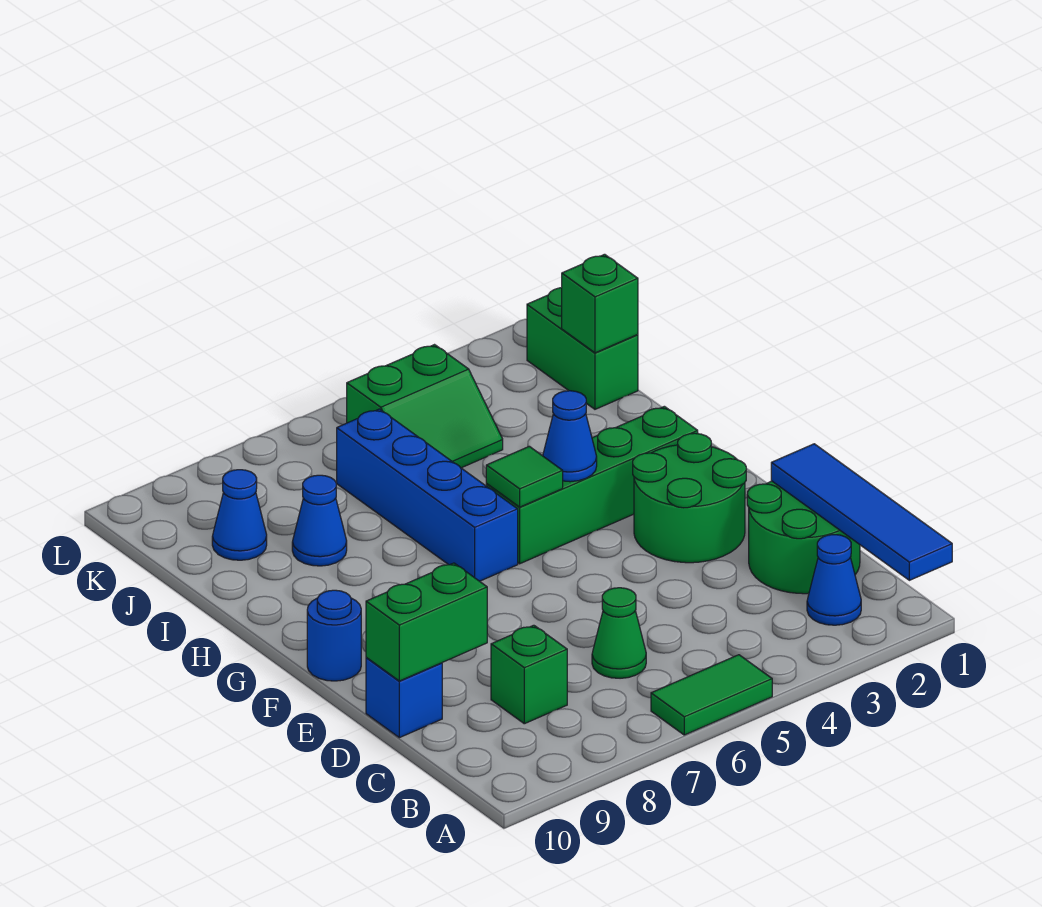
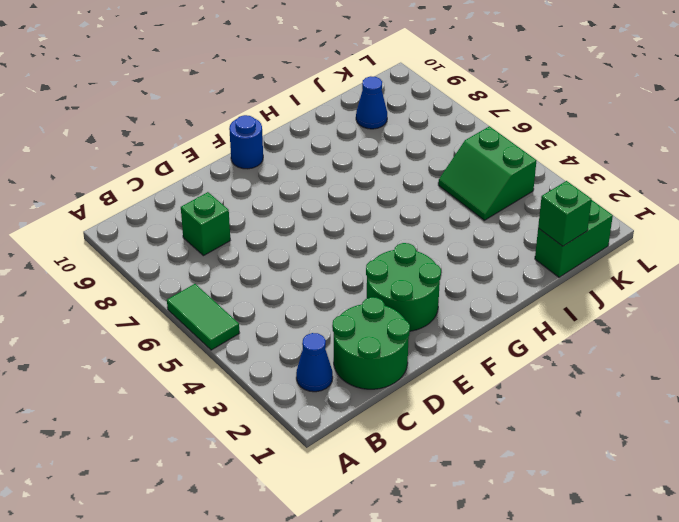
none -> green cone C6 level 1
none -> blue brick D10 level 1
none -> green brick G2:G5 level 1

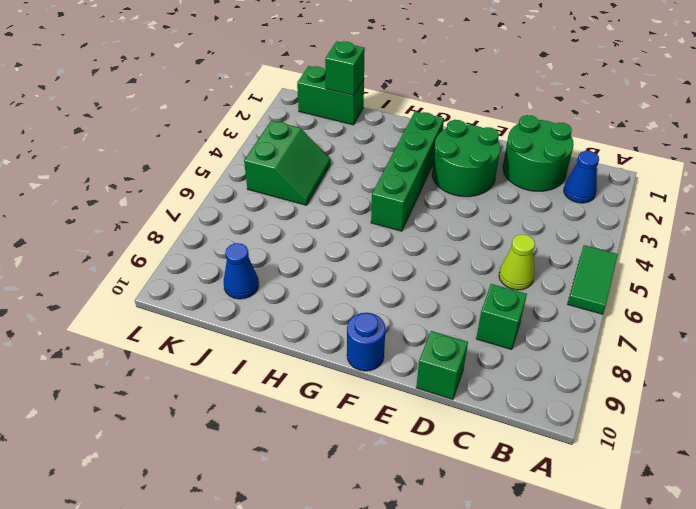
lime cone C6 level 1 -> green cone C6 level 1
green brick D10 level 1 -> blue brick D10 level 1
none -> blue brick G6:J6 level 1
none -> blue cone I8 level 1
none -> blue tile A1:D1 level 2

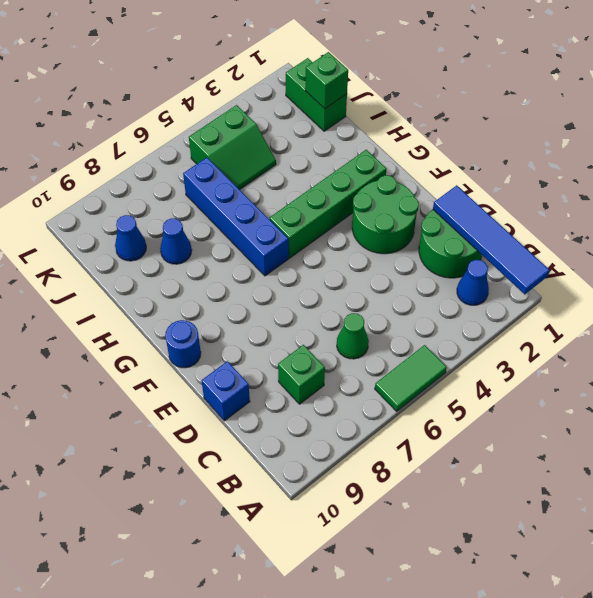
none -> green brick D9:D10 level 2
none -> blue cone G4 level 2
none -> green tile G5 level 2

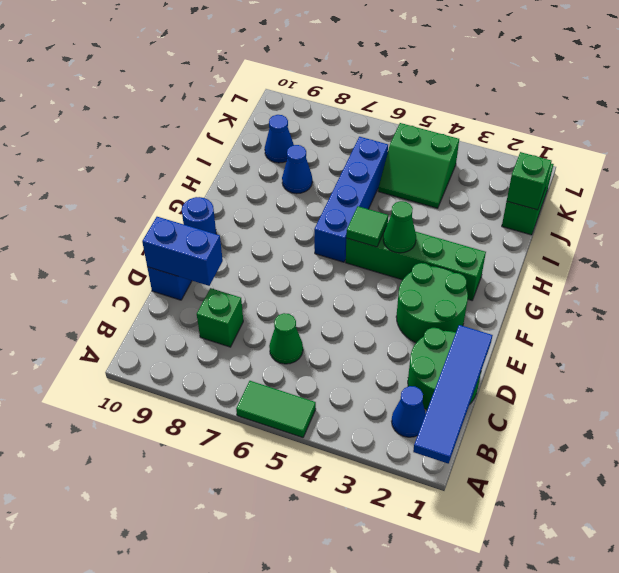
blue brick D9:D10 level 2 -> green brick D9:D10 level 2
green cone G4 level 2 -> blue cone G4 level 2

